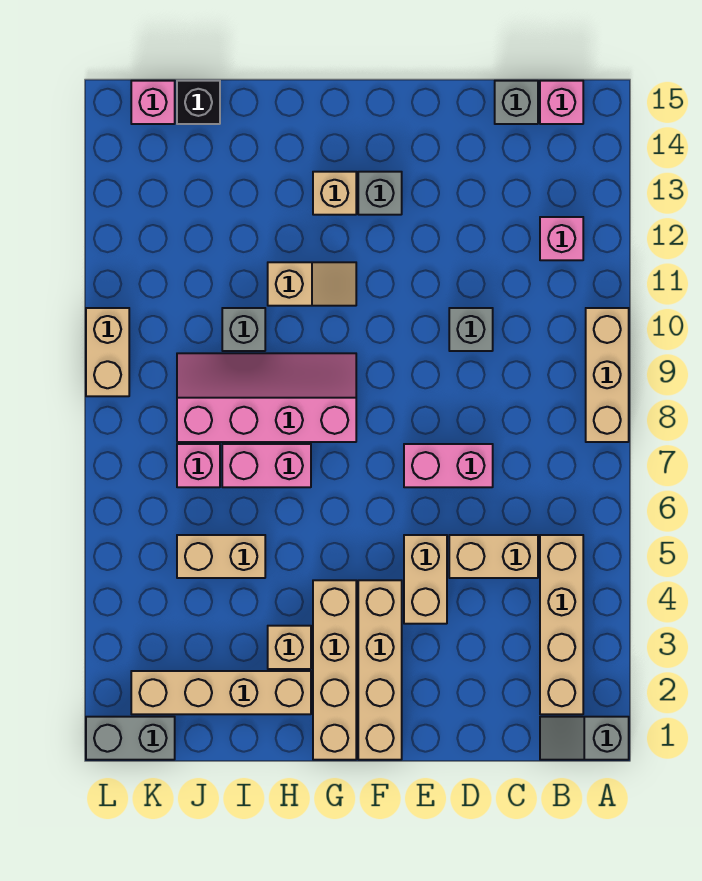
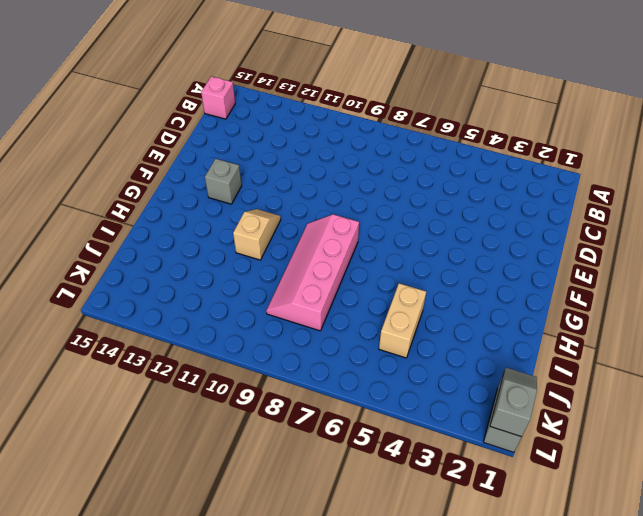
grey slope K1:L1 level 2 top L -> grey slope A1:B1 level 1 top A
none -> tan brick A8:A10 level 1
none -> tan brick B2:B5 level 1
none -> pink brick B12 level 1

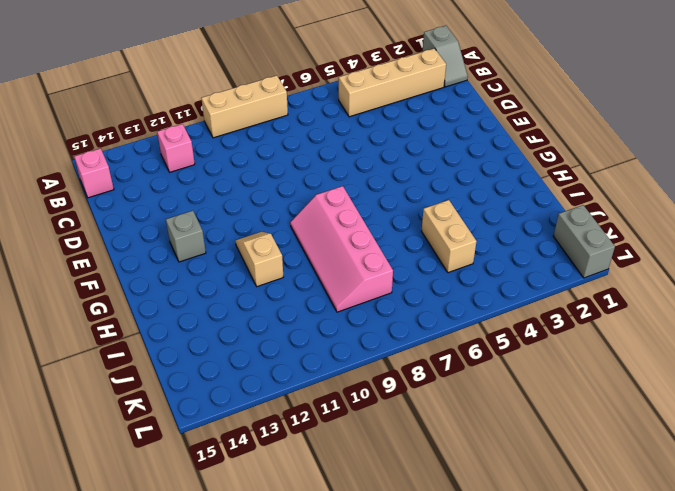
none -> tan brick C5:D5 level 1
none -> grey brick C15 level 1
none -> pink brick D7:E7 level 1

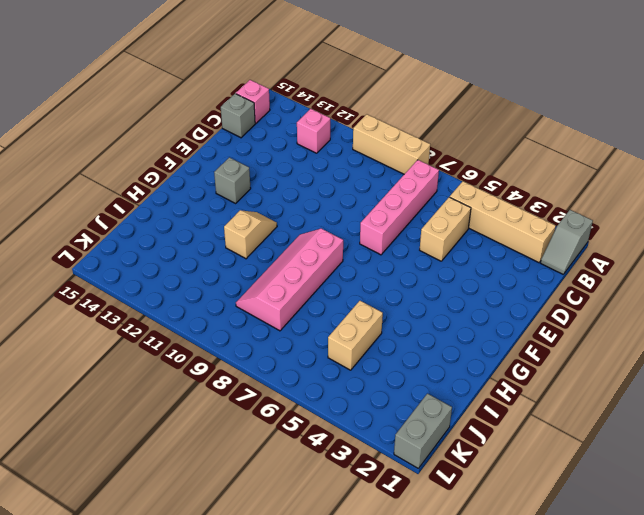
pink brick B7:E7 level 1 -> pink brick D7:E7 level 1
none -> grey brick D10 level 1
none -> tan brick E4:E5 level 1
none -> tan brick F1:F4 level 1

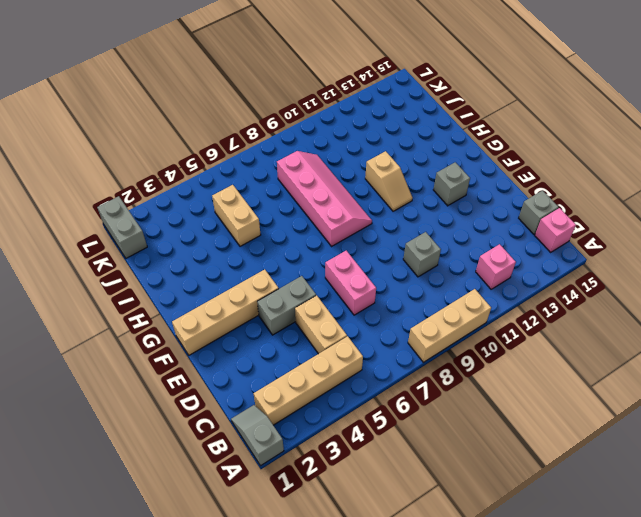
grey brick E4:E5 level 1 -> tan brick E4:E5 level 1
none -> tan brick G1:G4 level 1
none -> tan brick G13 level 1
none -> tan brick H2:K2 level 1

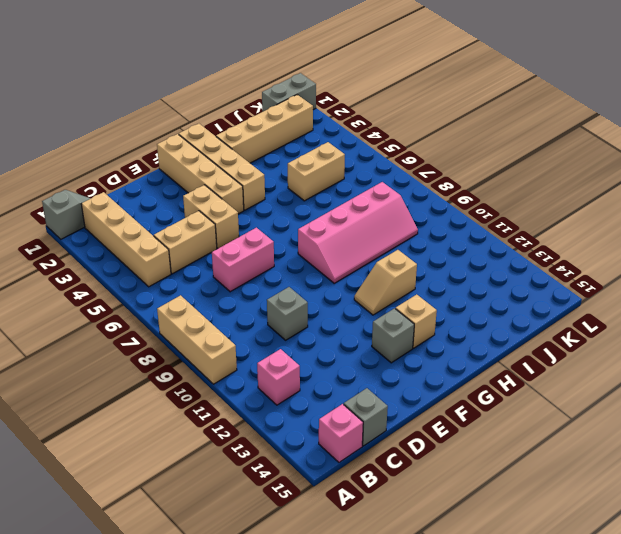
none -> tan brick H3 level 1
none -> pink brick H7:I7 level 1
none -> grey brick I10 level 1

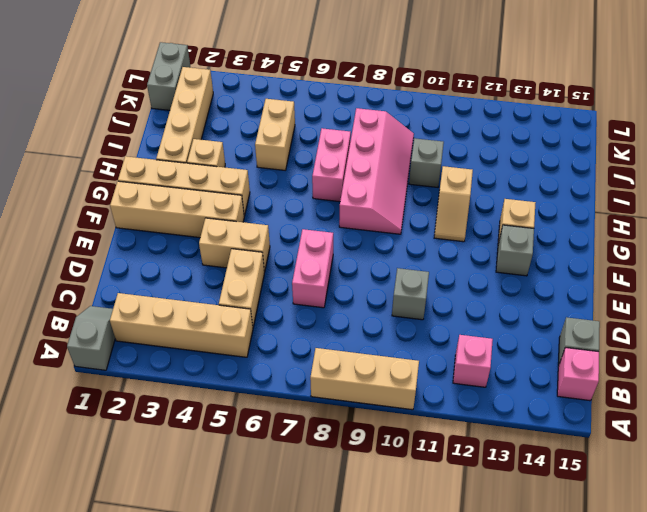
none -> pink brick J7 level 1
none -> black brick J15 level 1
none -> pink brick K15 level 1

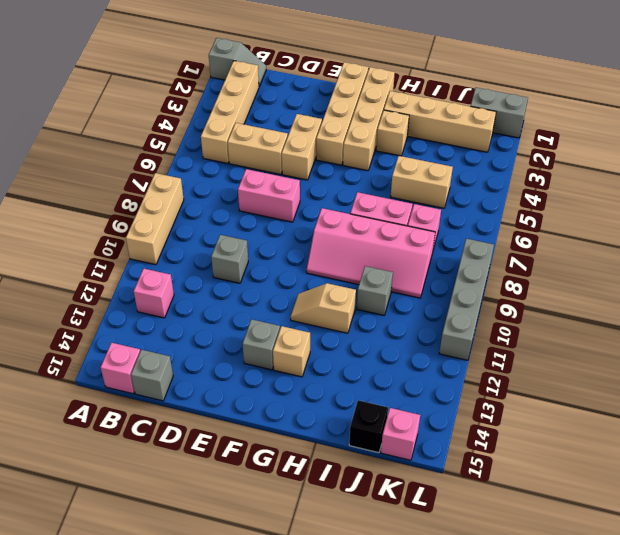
grey brick L8:L11 level 1 -> tan brick L9:L10 level 1

